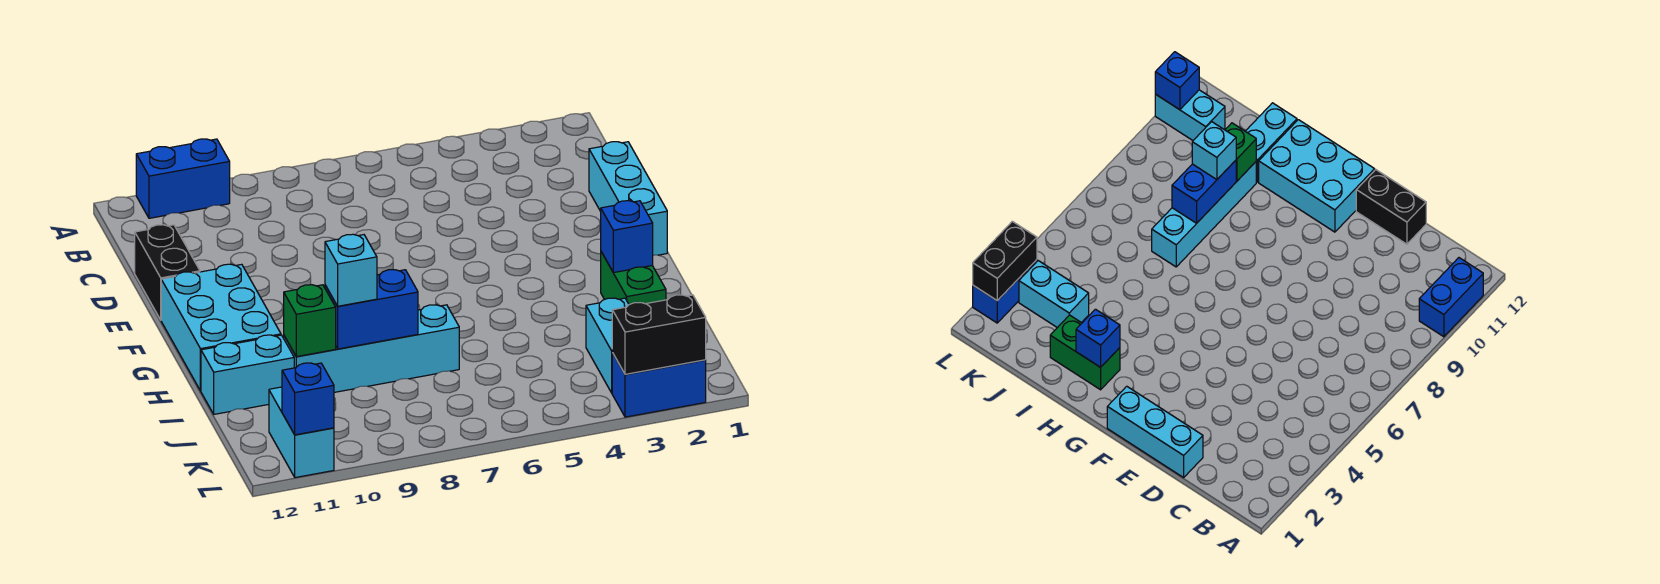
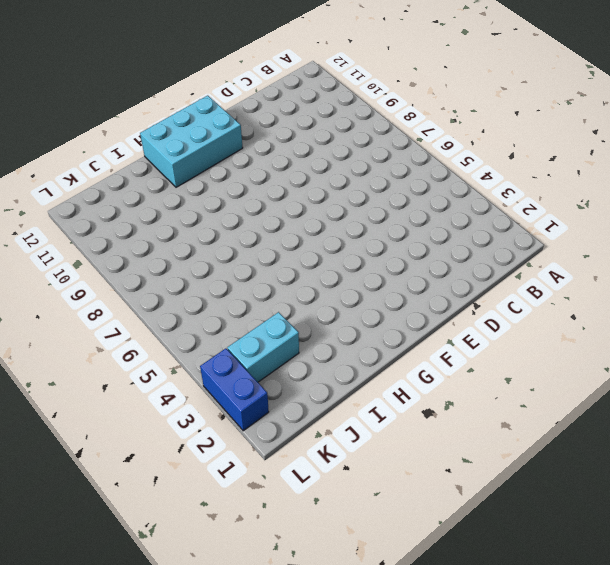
none -> blue brick A10:A11 level 1
none -> cyan brick D1:F1 level 1
none -> black brick D12:E12 level 1

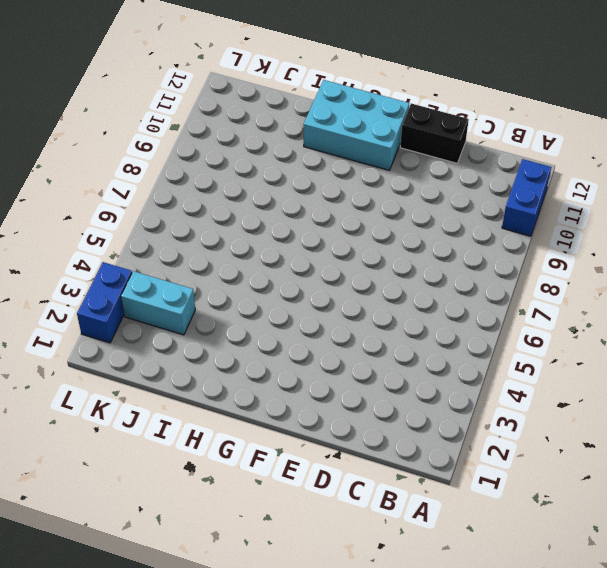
none -> cyan brick D1:F1 level 1
none -> green brick H2:I2 level 1
none -> cyan brick I7:I10 level 1

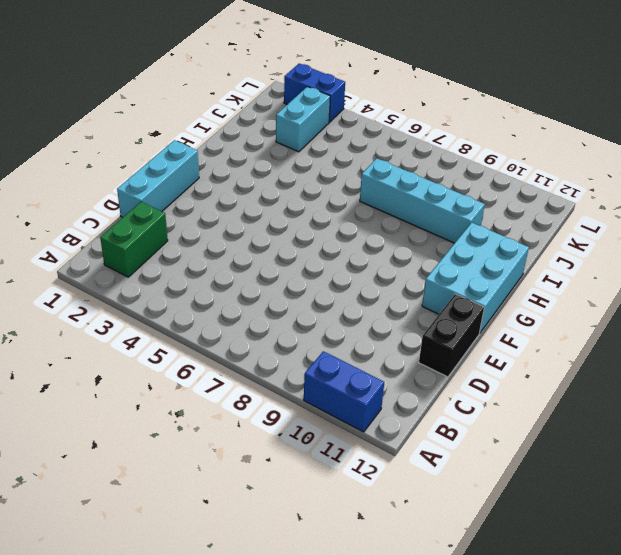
green brick B2:C2 level 1 -> green brick H2:I2 level 1
none -> cyan brick I11:I12 level 1
none -> cyan brick K11:L11 level 1
none -> blue brick H2 level 2

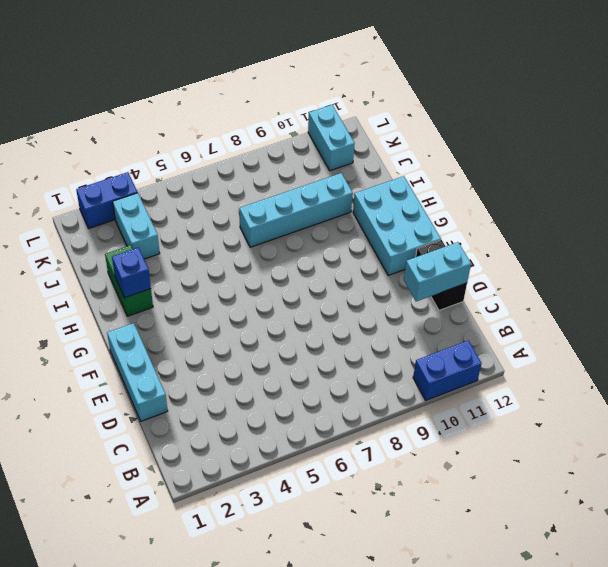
cyan brick D11:D12 level 2 -> cyan brick I11:I12 level 1
none -> blue brick I8:I9 level 2
none -> green brick I10 level 2
none -> black brick L2:L3 level 2

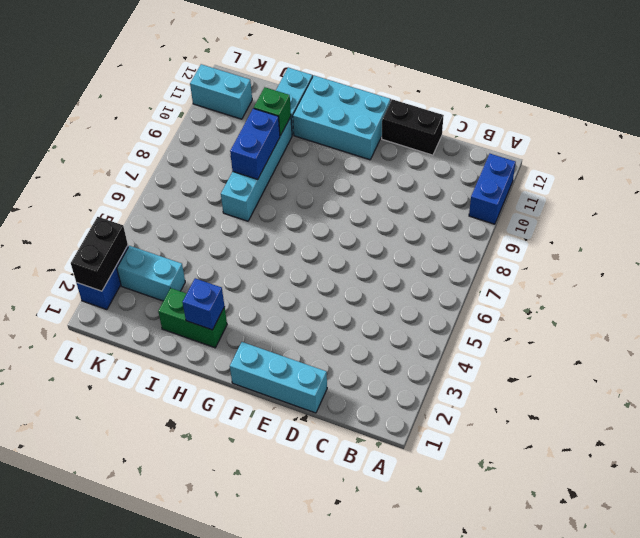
none -> blue brick L11 level 2
none -> cyan brick I9 level 3

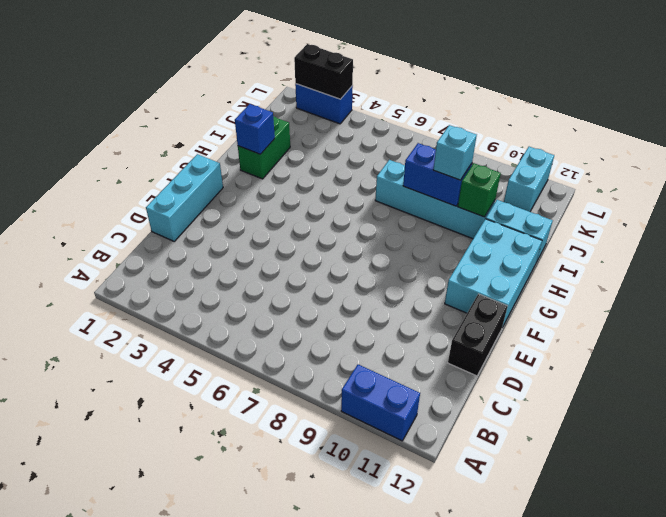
none -> cyan brick J3:K3 level 1
none -> blue brick L11 level 2

